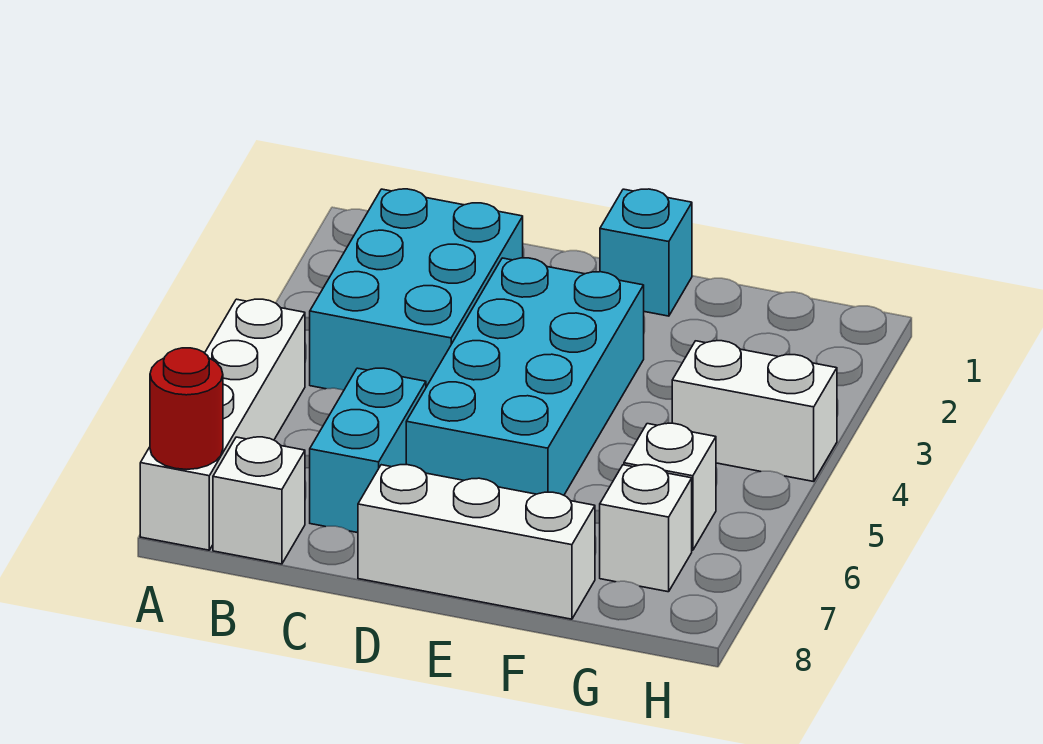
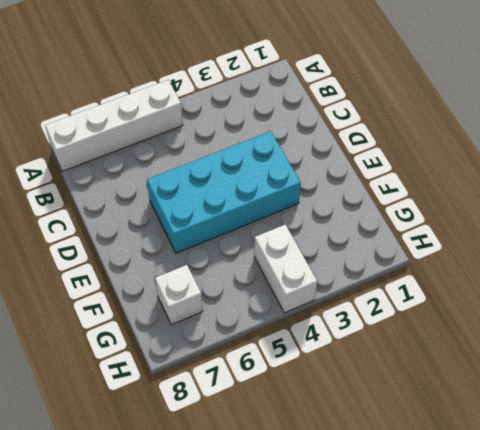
none -> cyan brick B2:C4 level 1
none -> white brick B8 level 1

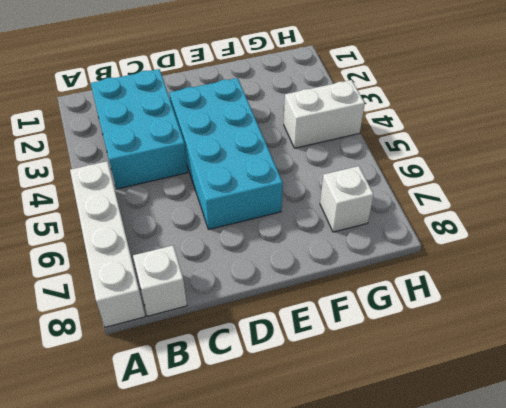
none -> cyan brick C6:C7 level 1
none -> white brick D8:F8 level 1

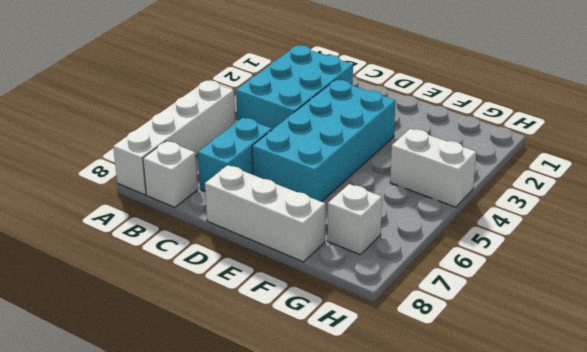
none -> cyan brick E1 level 1
none -> white brick G6 level 1

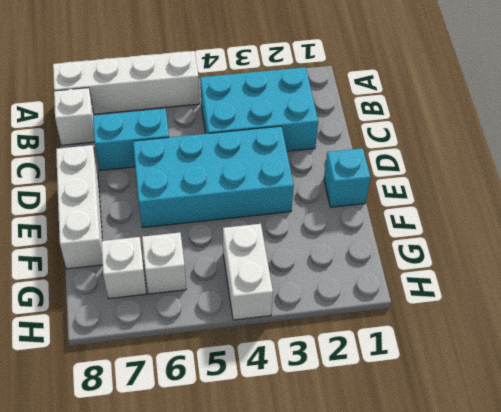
none -> red round brick A8 level 2

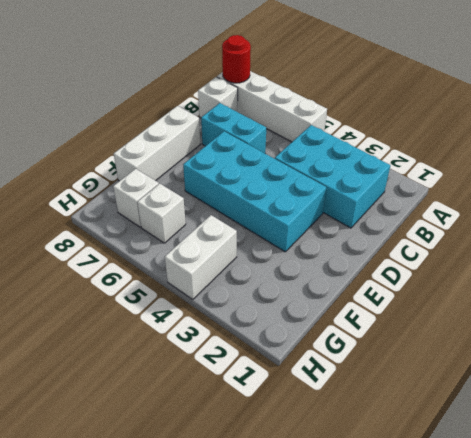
none -> cyan brick E1 level 1

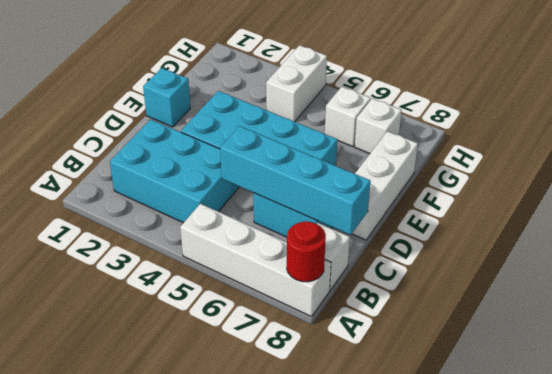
cyan brick C5:C8 level 2 -> none

